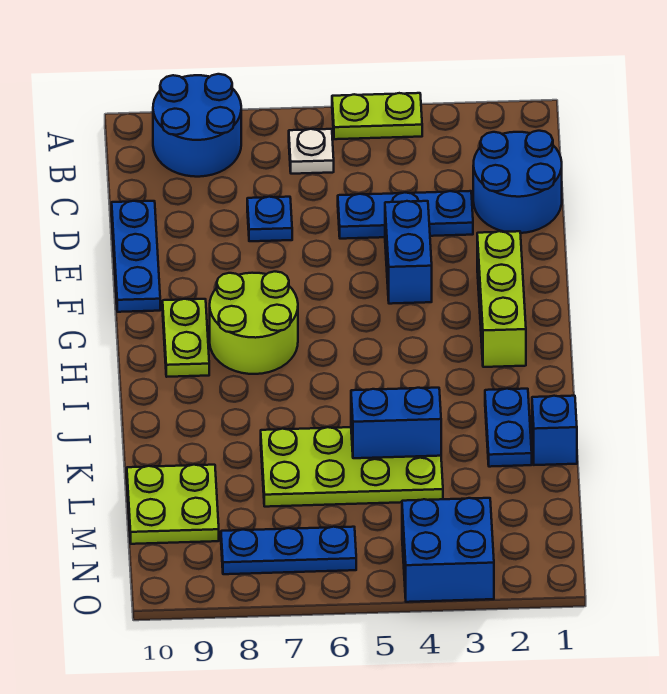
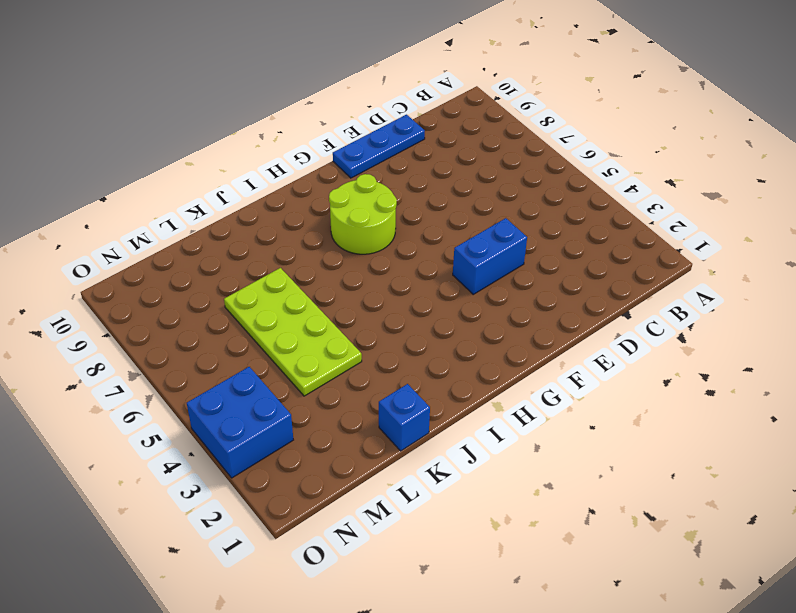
none -> lime plate A4:A5 level 1
none -> blue round brick A8:B9 level 1
none -> white plate B6 level 1

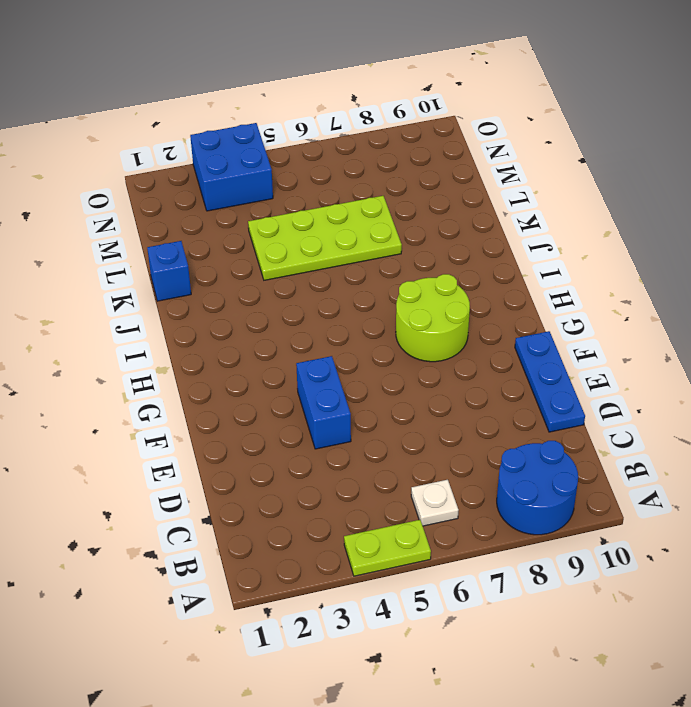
none -> blue round brick C1:D2 level 1
none -> blue plate D3:D5 level 1
none -> blue plate D7 level 1

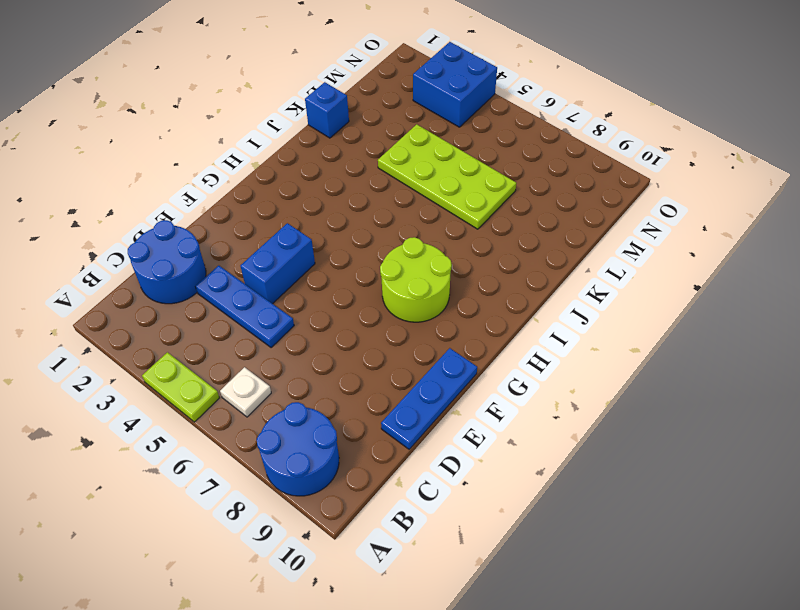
none -> blue plate D7 level 1
none -> lime brick F2:H2 level 1
none -> lime plate G9:H9 level 1

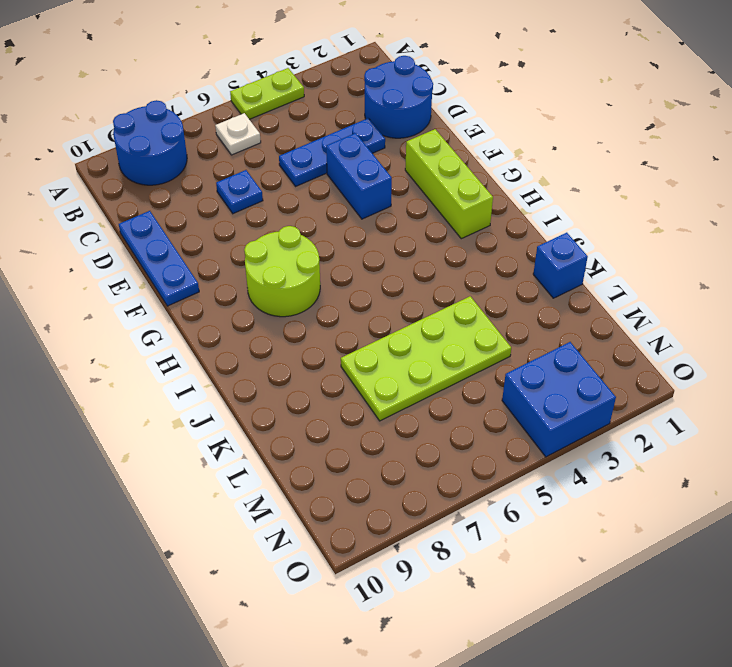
none -> lime plate G9:H9 level 1
none -> blue plate J2:K2 level 1
none -> lime plate L9:M10 level 1

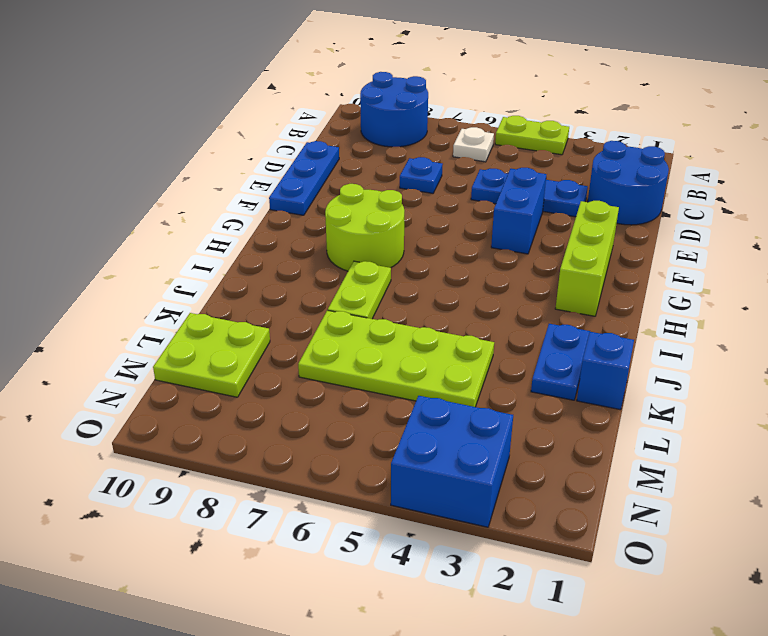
lime plate I7:J7 level 1 -> lime plate G9:H9 level 1
none -> blue plate N6:N8 level 1
none -> blue brick K4:K5 level 2

